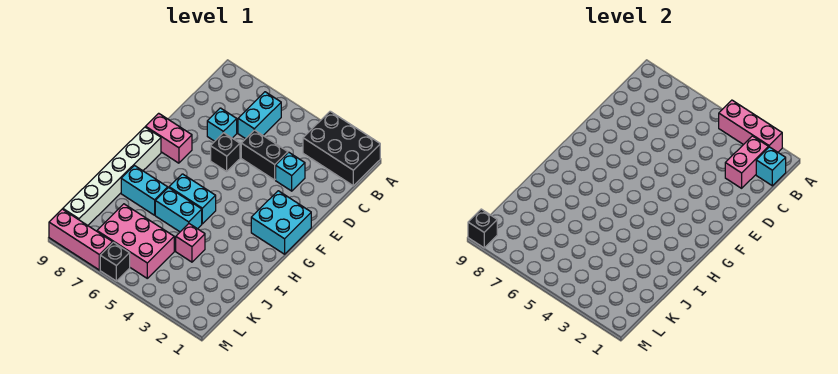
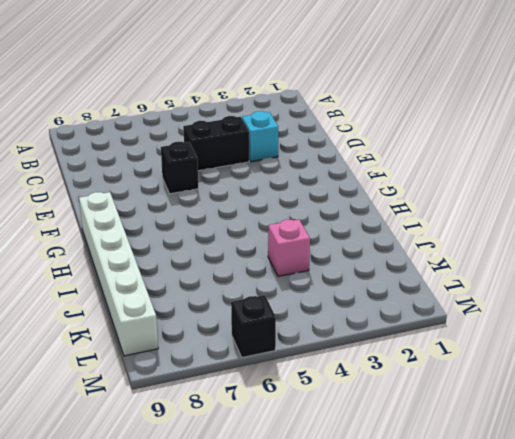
none -> black brick A1:B3 level 1
none -> cyan brick B6:C6 level 1
none -> cyan brick D7 level 1

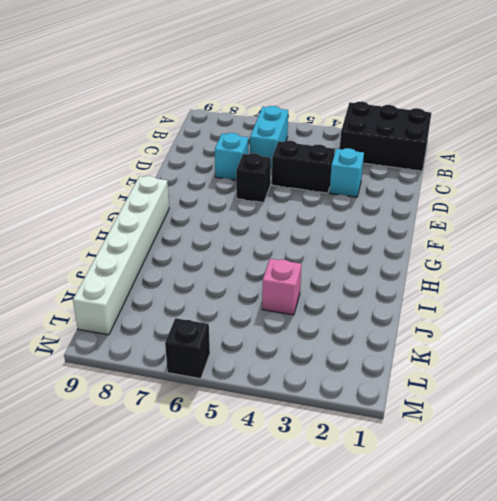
none -> cyan brick F1:G2 level 1
none -> pink brick F8:F9 level 1
none -> cyan brick H5:H6 level 1

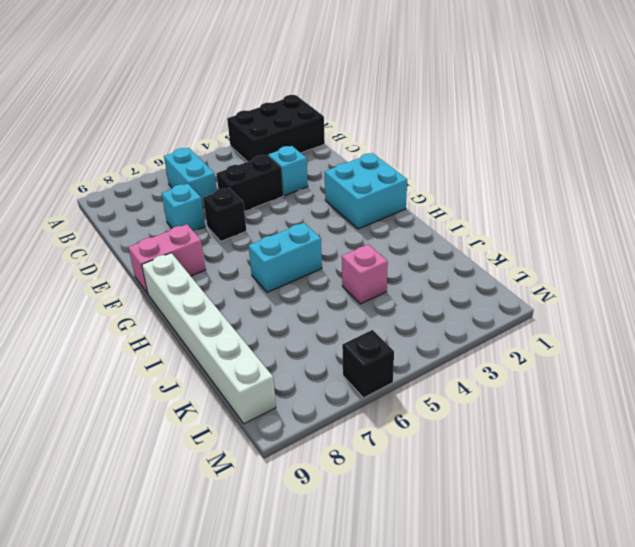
none -> cyan brick I5:I6 level 1
none -> cyan brick I7:I8 level 1
none -> pink brick K5:L7 level 1

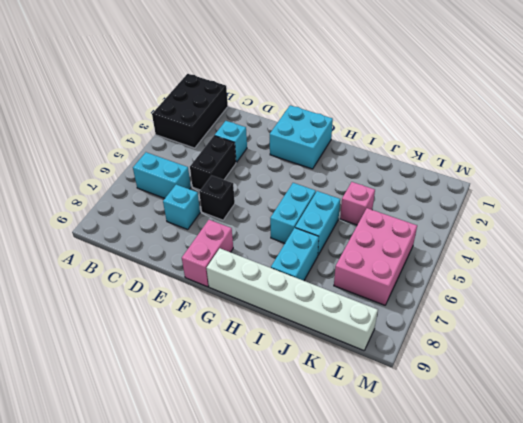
none -> black brick M6 level 1
none -> pink brick M7:M9 level 1
none -> pink brick A2:A4 level 2

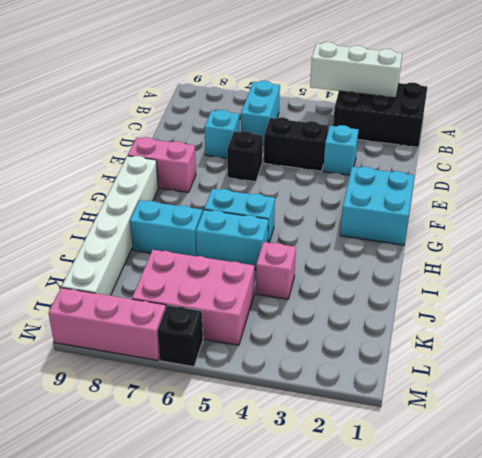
white brick A2:A4 level 2 -> pink brick A2:A4 level 2
none -> cyan brick B1 level 2
none -> pink brick B2:C2 level 2
none -> black brick M9 level 2

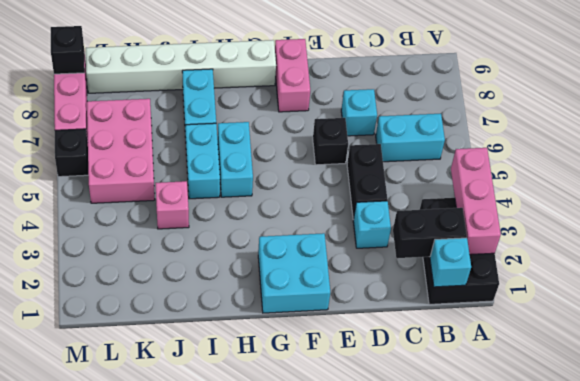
black brick B2:C2 level 2 -> pink brick B2:C2 level 2

